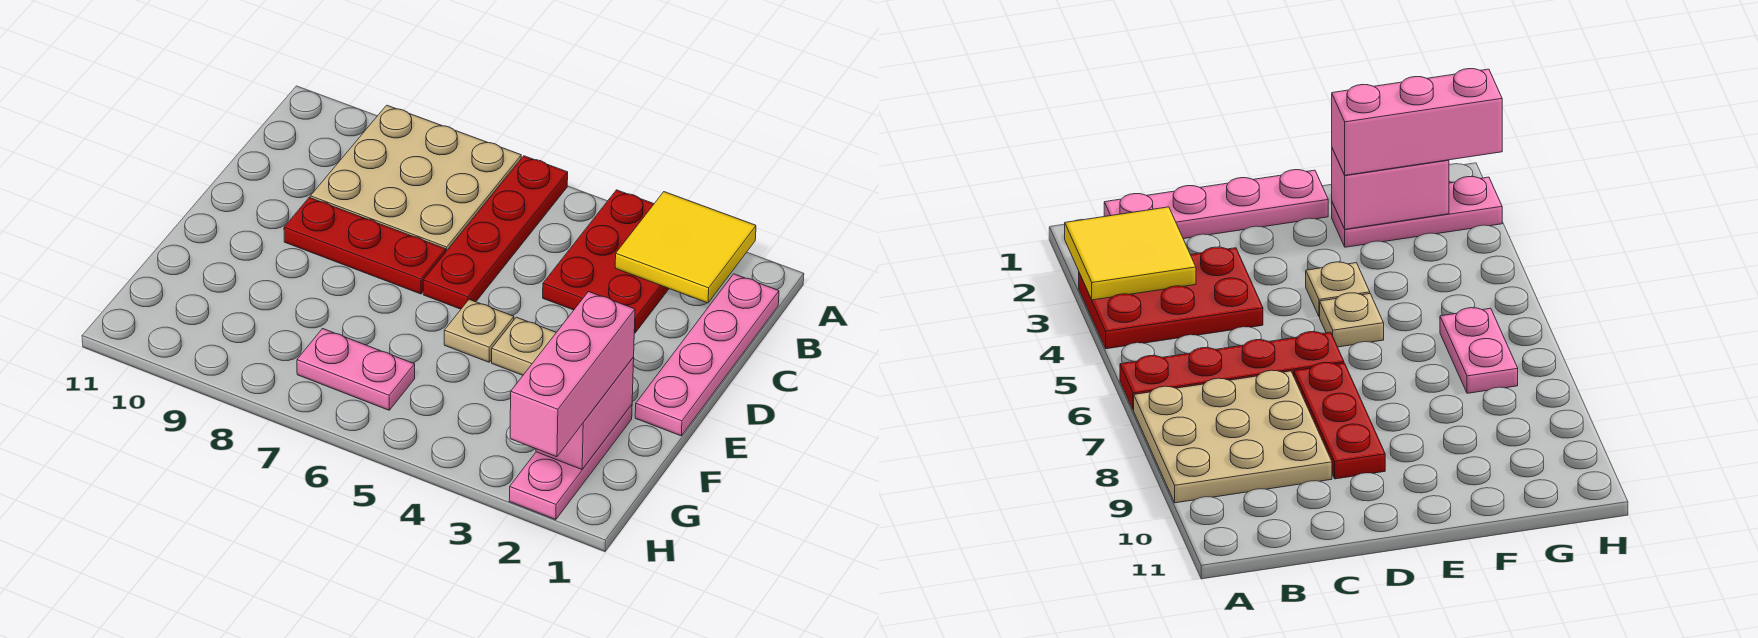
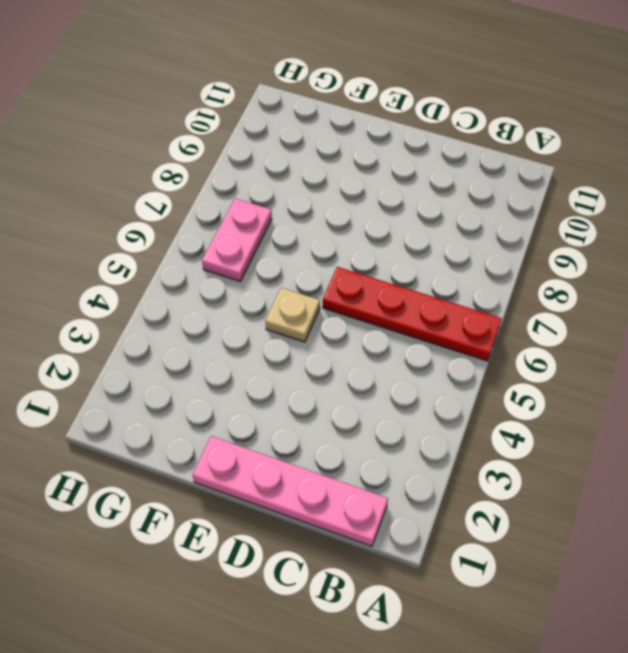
none -> red plate A3:C4 level 1
none -> tan plate A7:C9 level 1
none -> red plate D7:D9 level 1

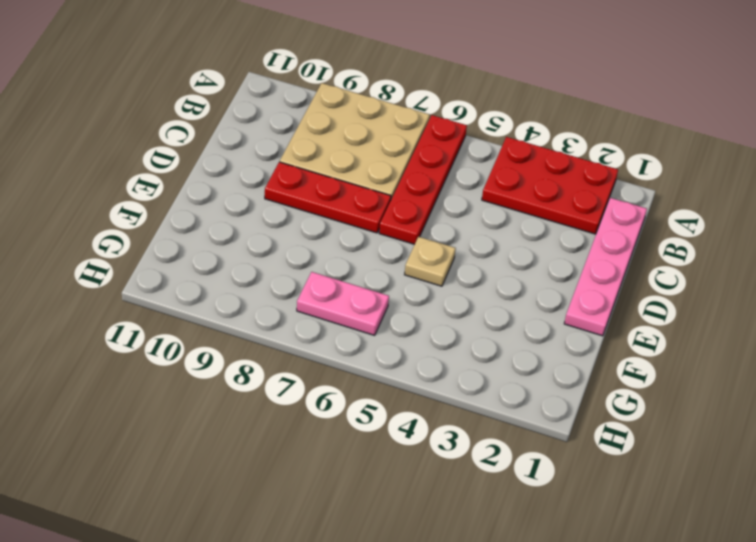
red plate A2:B4 level 1 -> red plate A3:C4 level 1
none -> tan plate E4 level 1
none -> pink plate F2:H2 level 1
none -> yellow tile A2:B3 level 2

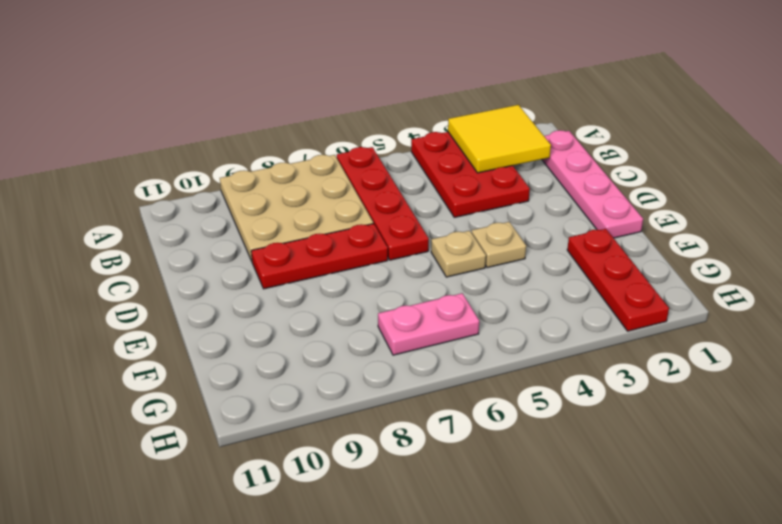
red plate F2:H2 level 1 -> pink plate F2:H2 level 1
none -> pink brick F2:G2 level 2
none -> pink brick F2:H2 level 3

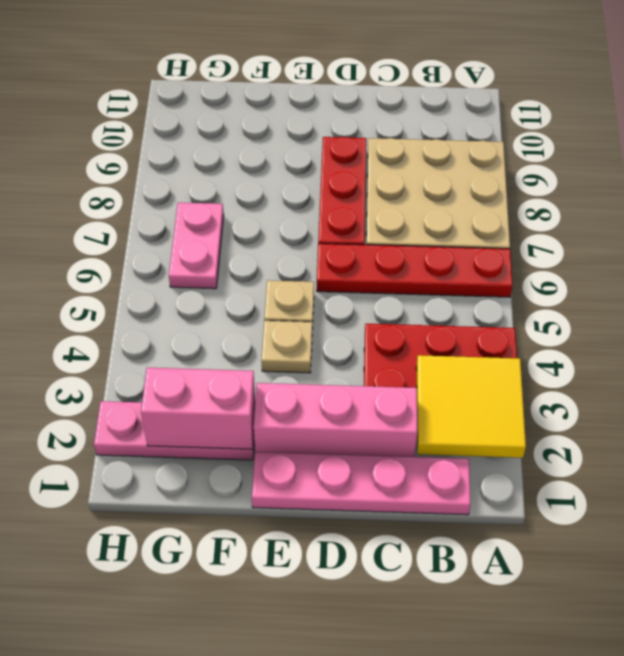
pink brick C2:E2 level 1 -> pink brick F2:H2 level 3

